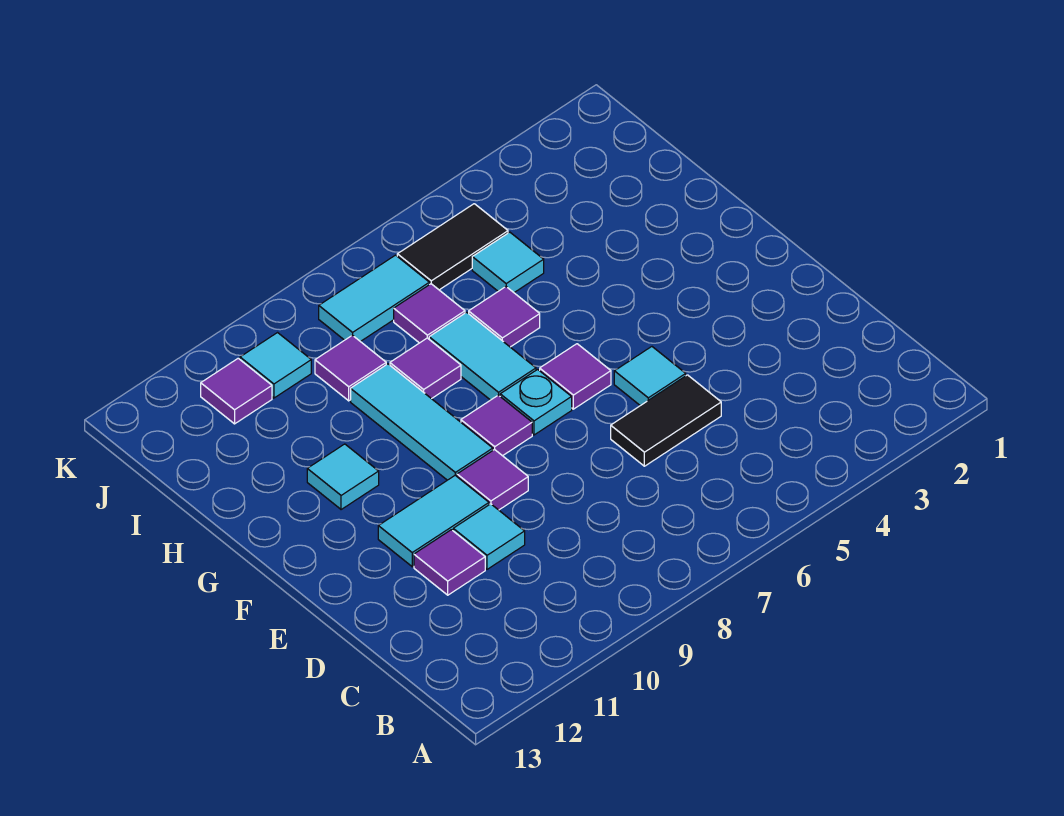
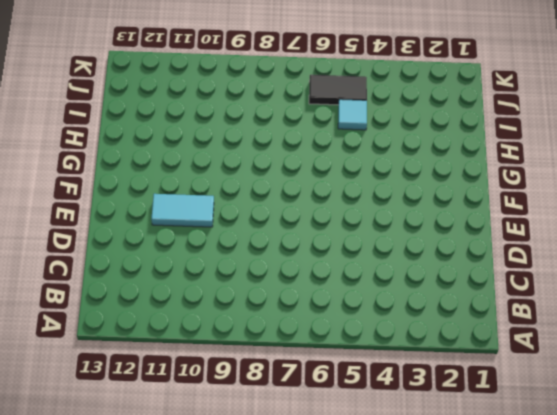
none -> black tile D5:D6 level 1
none -> cyan tile D10 level 1
none -> purple tile D11 level 1

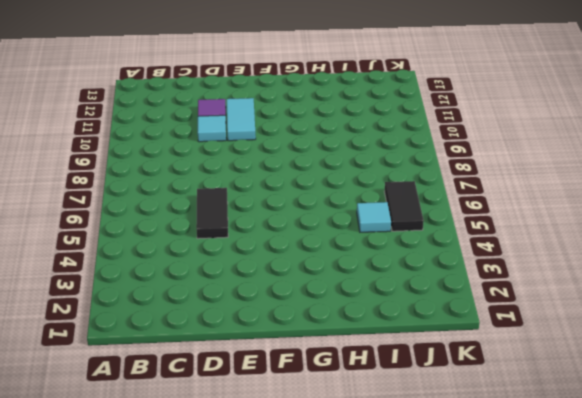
none -> cyan tile E5 level 1
none -> purple tile E9 level 1
none -> purple tile F6 level 1

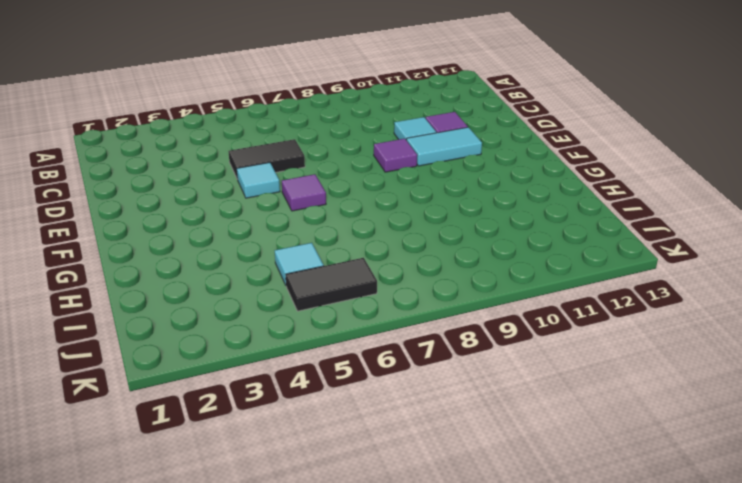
none -> cyan plate F7 level 1
none -> purple tile F8 level 1
none -> cyan tile F9:H9 level 1

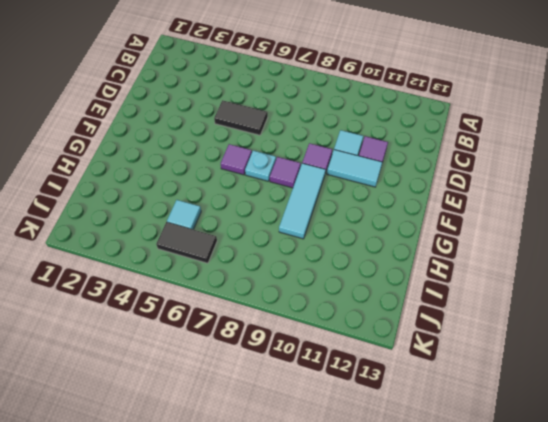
none -> cyan tile E5 level 1
none -> cyan tile G7:H7 level 1
none -> cyan tile G11 level 1

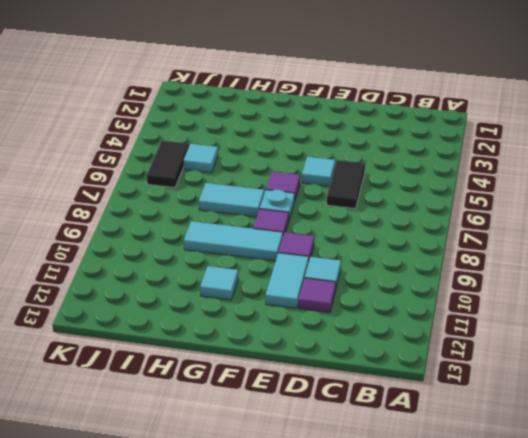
none -> purple tile H6 level 1
none -> purple tile H8 level 1
none -> purple tile I7 level 1

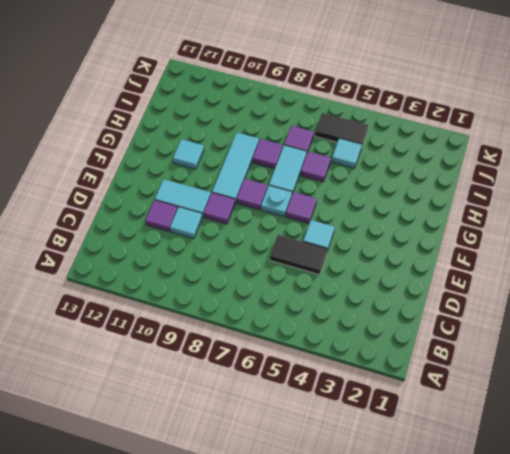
none -> purple tile I9 level 1
none -> cyan tile J7:J8 level 1
none -> cyan tile J10 level 1

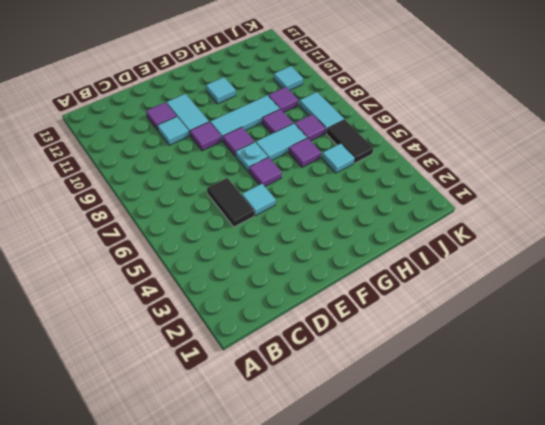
none -> purple tile J11 level 1

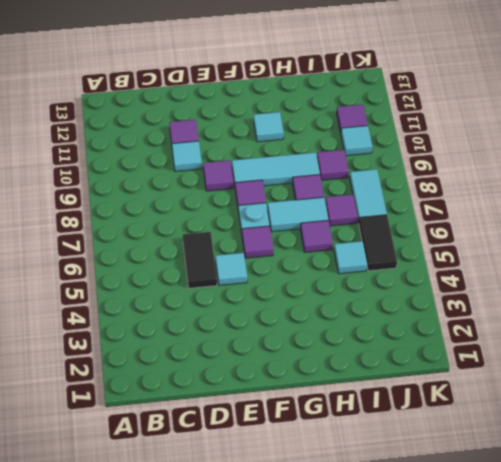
none -> cyan tile E10:E11 level 1

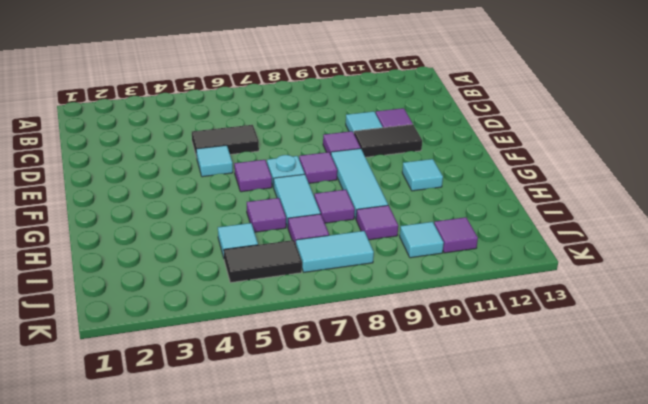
black tile E10:E11 level 1 -> cyan tile E10:E11 level 1

